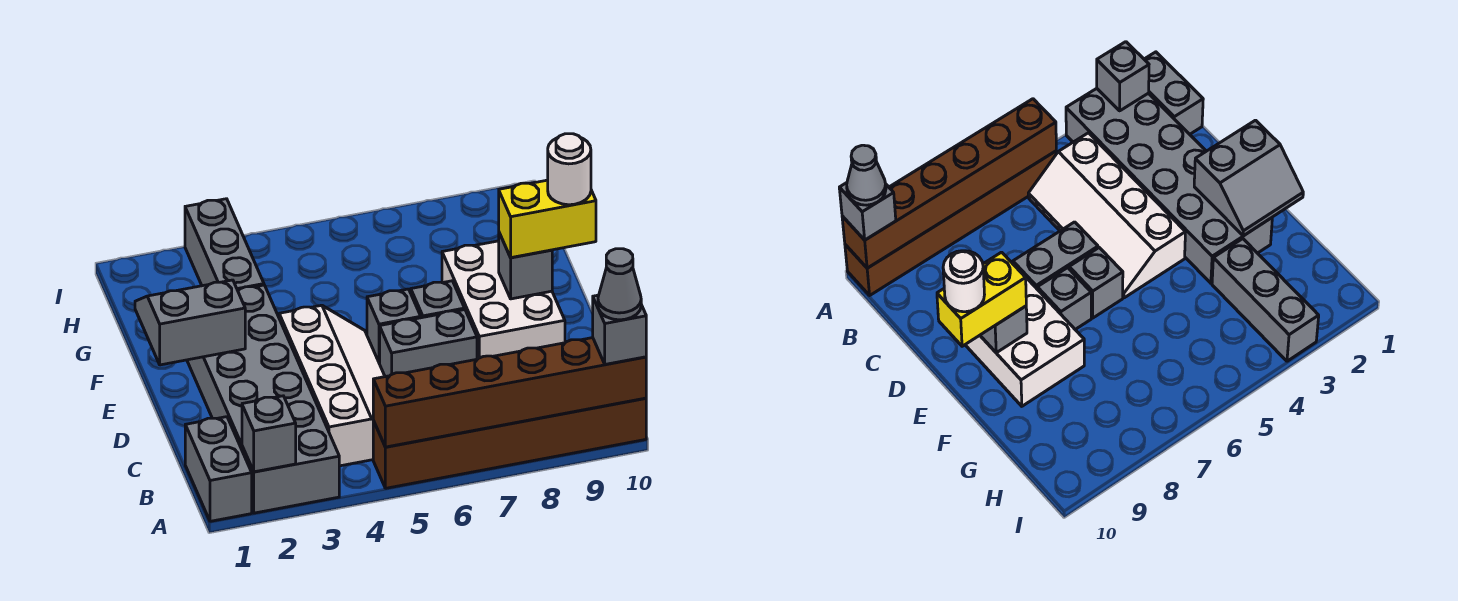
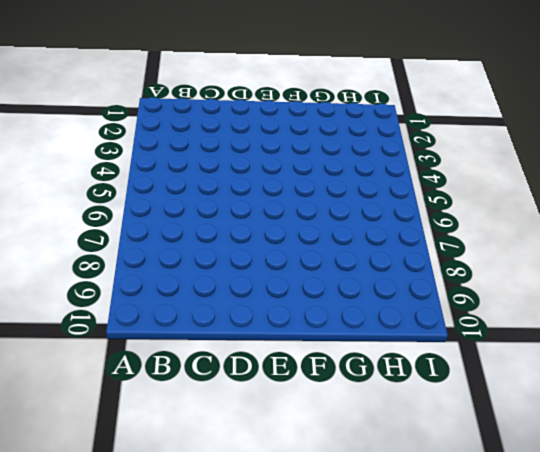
none -> grey brick A1:B1 level 1
none -> grey brick A2:F3 level 1
none -> brown brick A5:A10 level 1

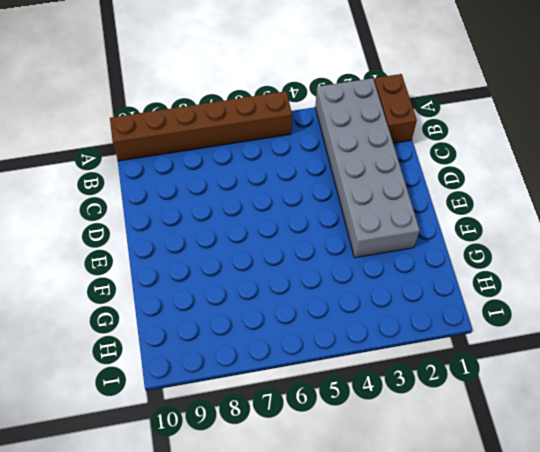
brown brick A1:B1 level 1 -> grey brick A1:B1 level 1
none -> white slope B4:E5 level 1 top 4
none -> grey brick D6:D7 level 1
none -> white brick D8:F9 level 1

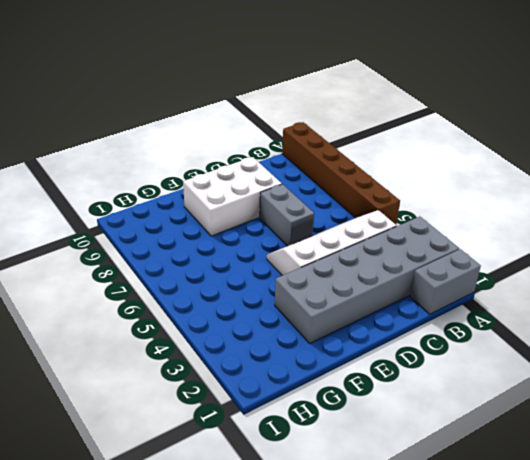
none -> grey brick E6 level 1
none -> grey brick E7 level 1
none -> grey brick G3:I3 level 1

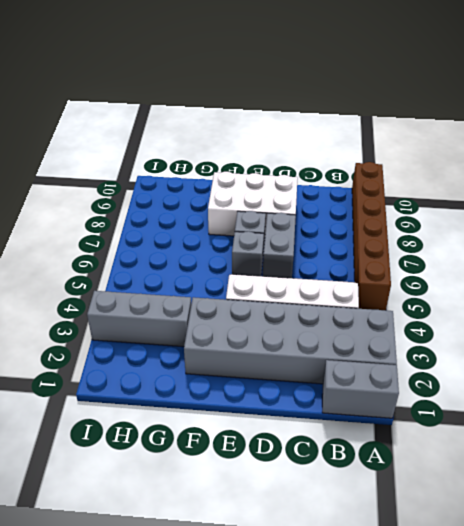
none -> grey brick A2 level 2
none -> brown brick A5:A10 level 2
none -> grey slope E1:F2 level 2 top E

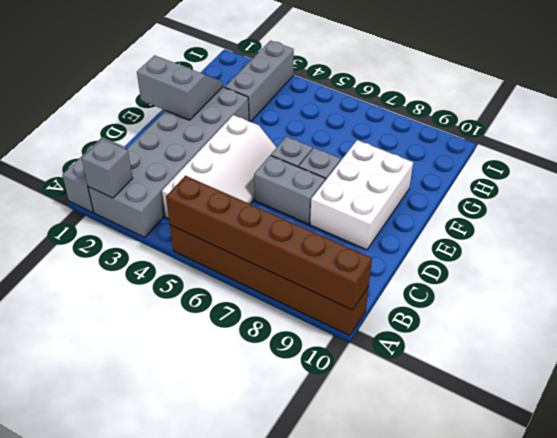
none -> grey brick E9 level 2
none -> grey brick A10 level 3
none -> yellow brick E9:E10 level 3

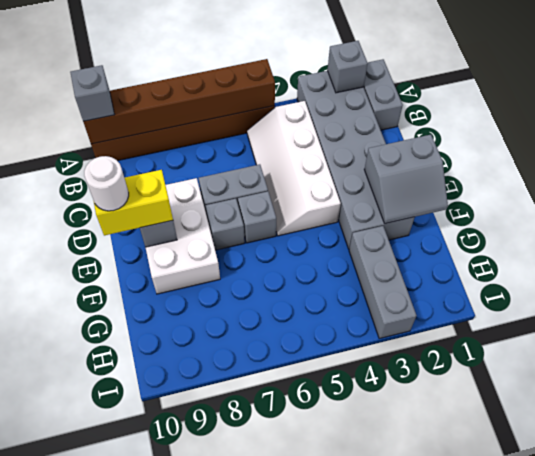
none -> grey cone A10 level 4

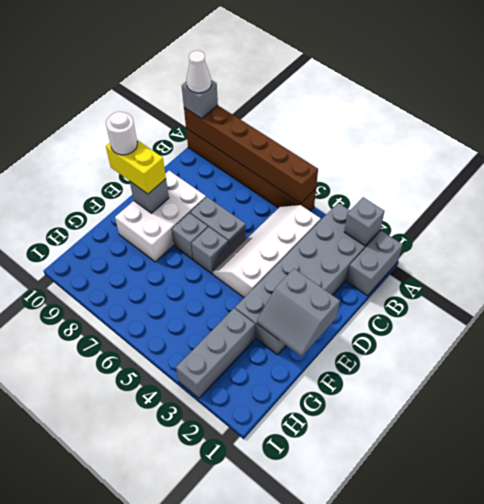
white cone A10 level 4 -> grey cone A10 level 4

